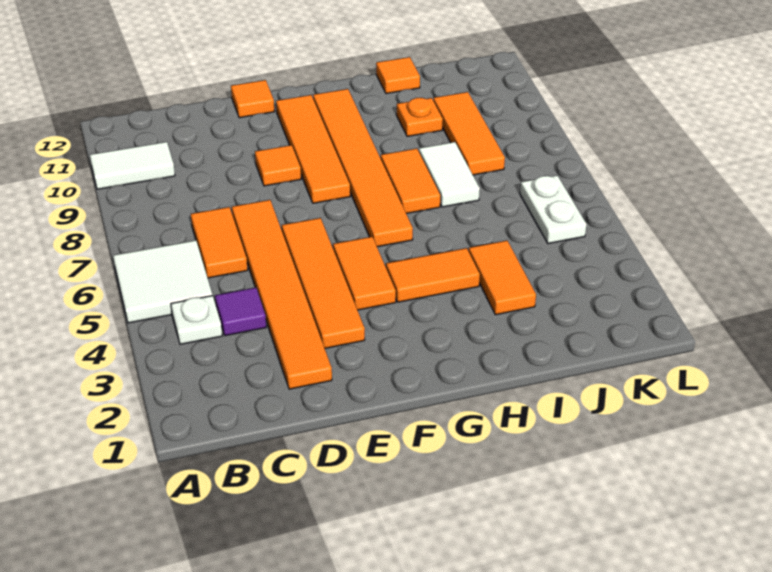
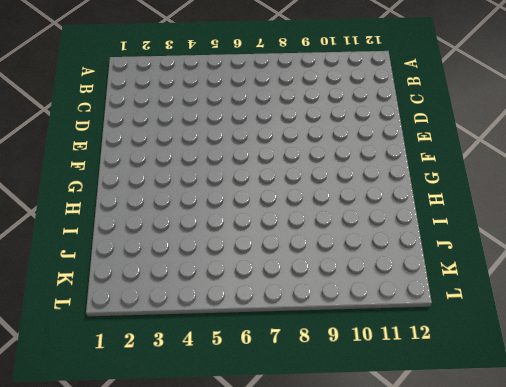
none -> white tile A5:B6 level 1
none -> white tile A10:B10 level 1
none -> white plate B4 level 1

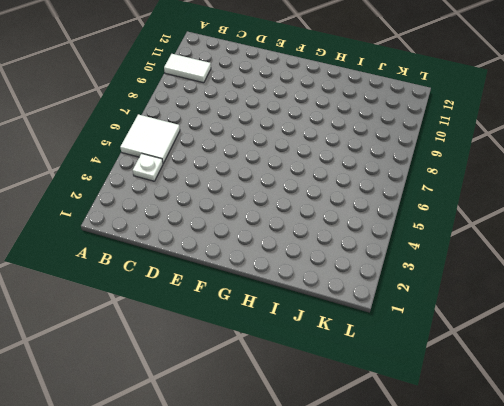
none -> purple tile C4 level 1
none -> orange tile C6:C7 level 1
none -> orange tile D2:D7 level 1

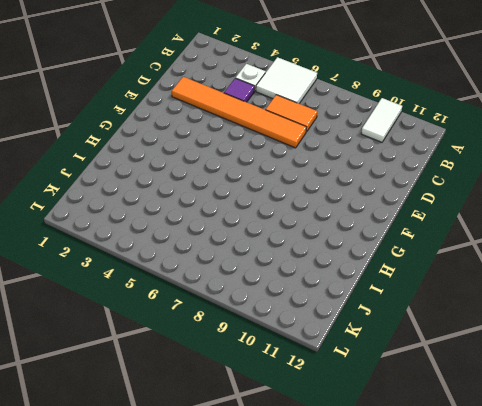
none -> orange tile E3:E6 level 1
none -> orange tile E9 level 1
none -> orange tile E12 level 1

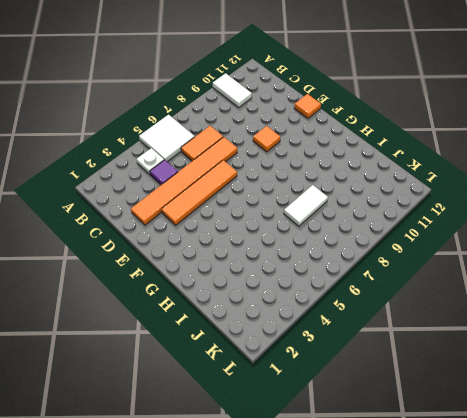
none -> orange tile F4:F5 level 1
none -> orange tile F8:F11 level 1
none -> orange tile G4:H4 level 1

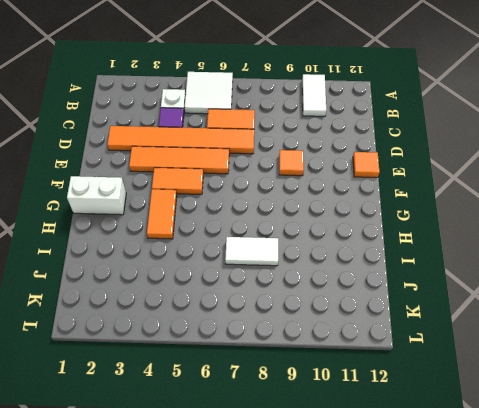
white brick G1:G2 level 1 -> none
none -> orange tile F8:F11 level 1
none -> orange tile G6:G11 level 1
none -> orange tile H7:H8 level 1

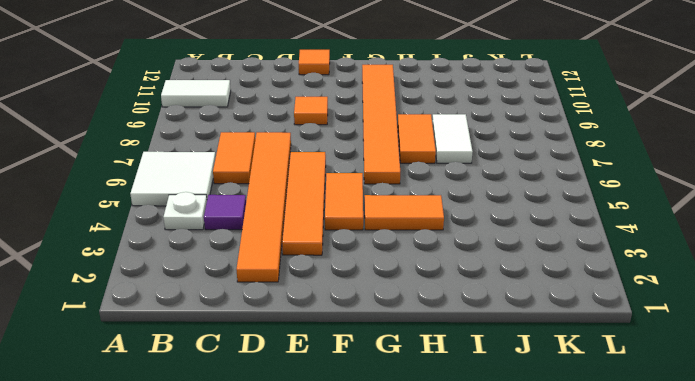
none -> orange tile F8:F11 level 1
none -> orange tile I3:I4 level 1
none -> orange plate I10 level 1

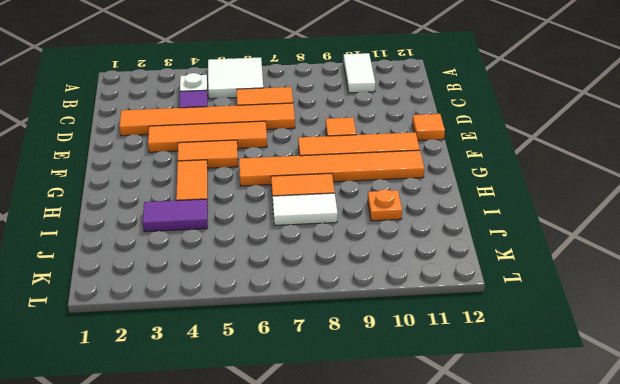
purple tile I3:I4 level 1 -> orange tile I3:I4 level 1
none -> orange tile I12 level 1
none -> orange tile J8:J10 level 1
none -> white plate K5:K6 level 1

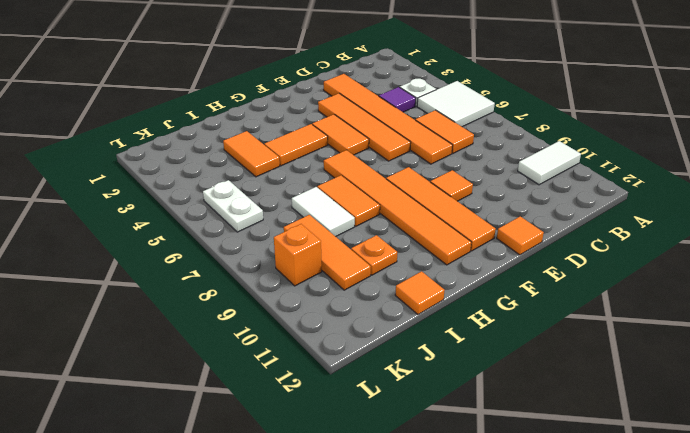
orange brick K9 level 1 -> none

